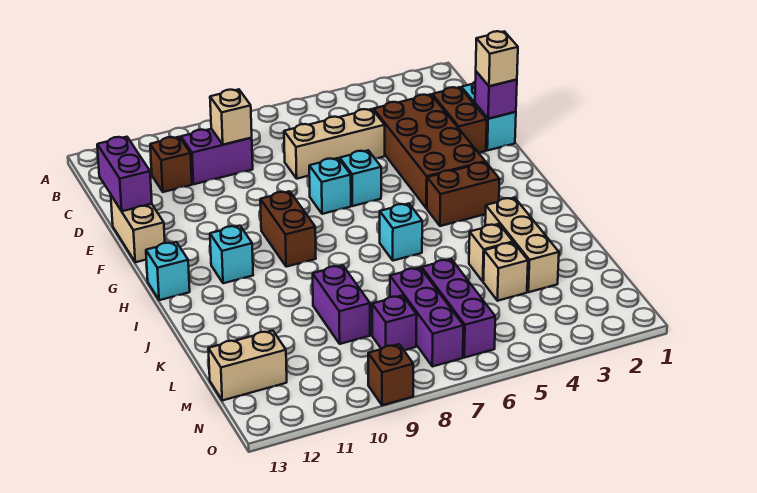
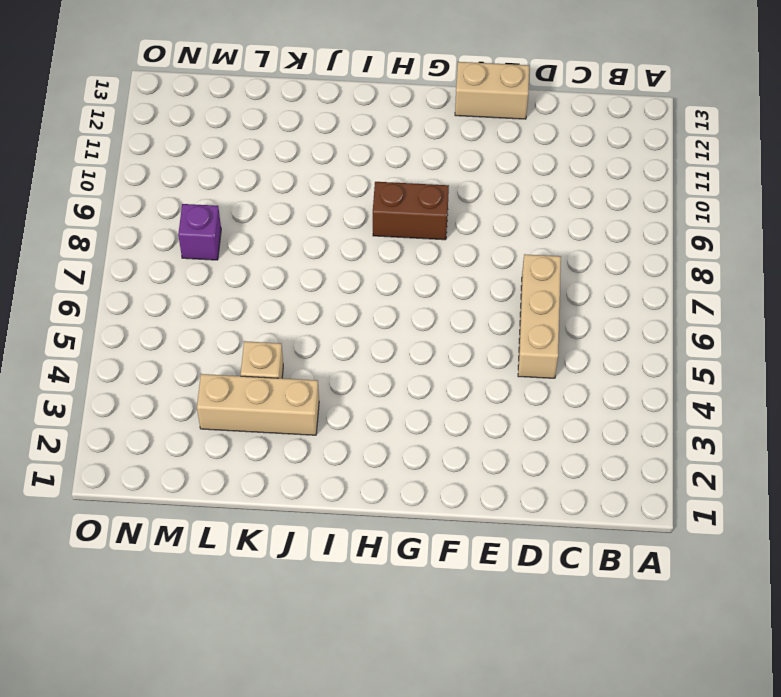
none -> purple brick C9:C10 level 1
none -> brown brick C11 level 1
none -> cyan brick D1:E1 level 1

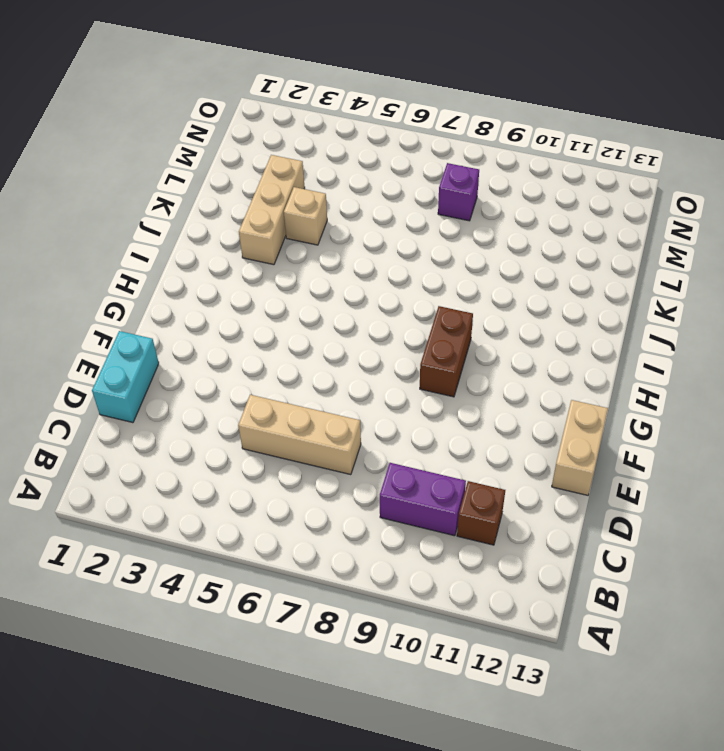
none -> brown brick D2:E2 level 1
none -> brown brick D3:G4 level 1
none -> cyan brick F6 level 1

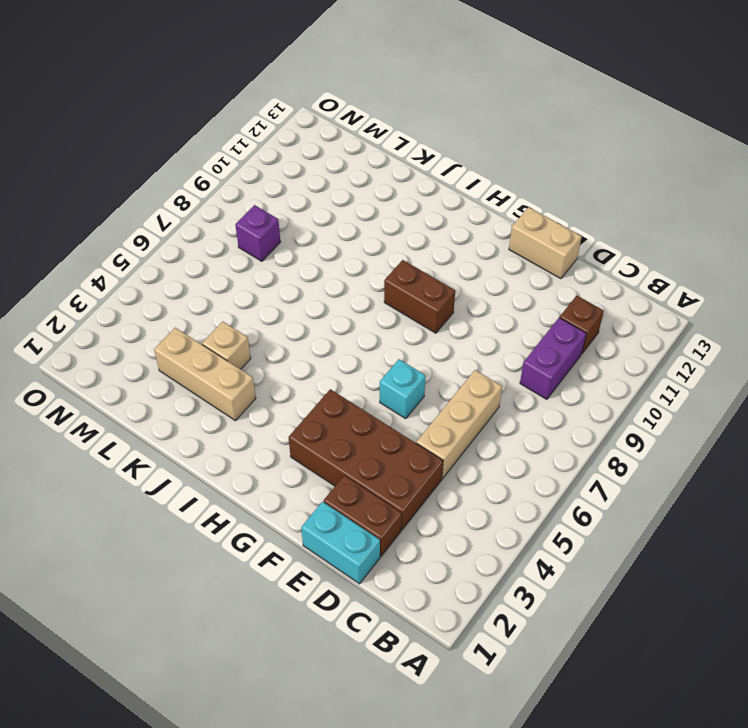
none -> cyan brick F7 level 1
none -> brown brick H3:H4 level 1
none -> cyan brick H11 level 1

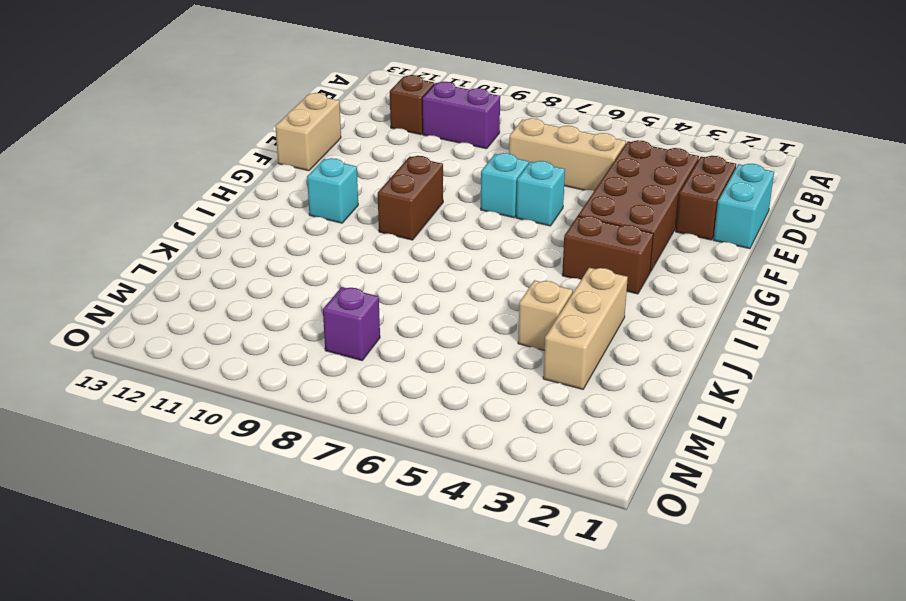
none -> cyan brick H13 level 1
none -> cyan brick I6 level 1
none -> purple brick K9:L9 level 1

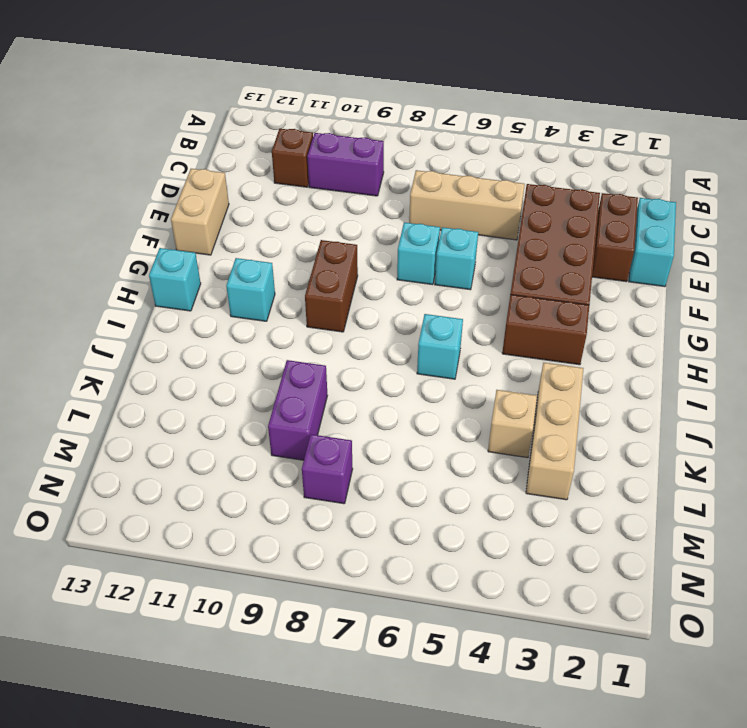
none -> tan brick L4 level 1
none -> purple brick L6:N6 level 1
none -> purple brick L7:N7 level 1

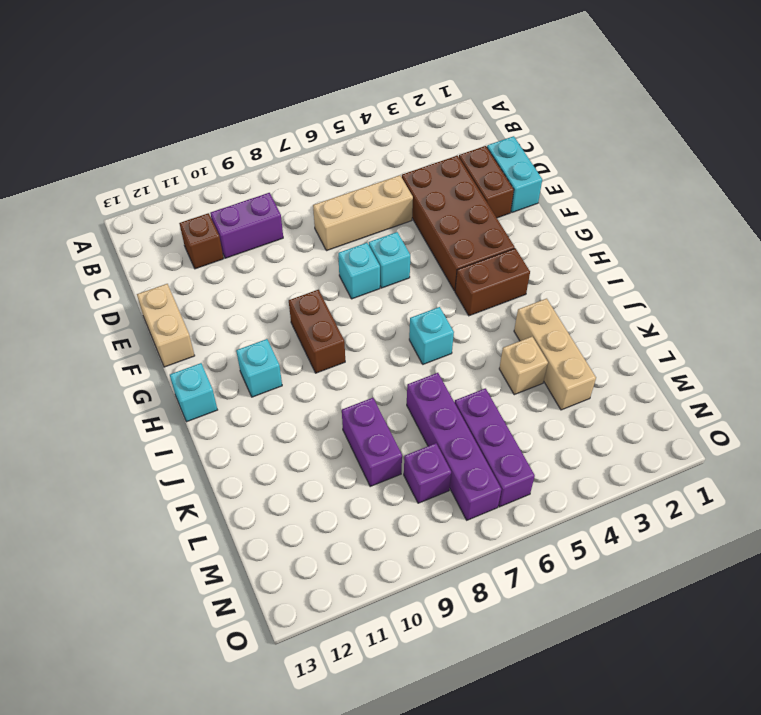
purple brick K7:N7 level 1 -> purple brick L7:N7 level 1
none -> tan brick L4 level 1
none -> tan brick M12:M13 level 1
none -> brown brick O9 level 1

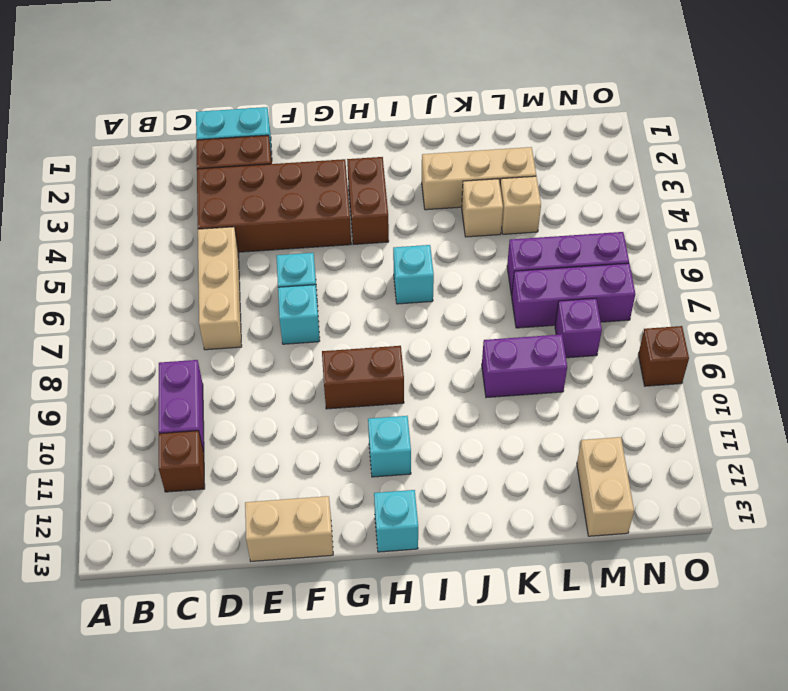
none -> tan brick C9 level 2
none -> purple brick D13:E13 level 2
none -> purple brick E1 level 2

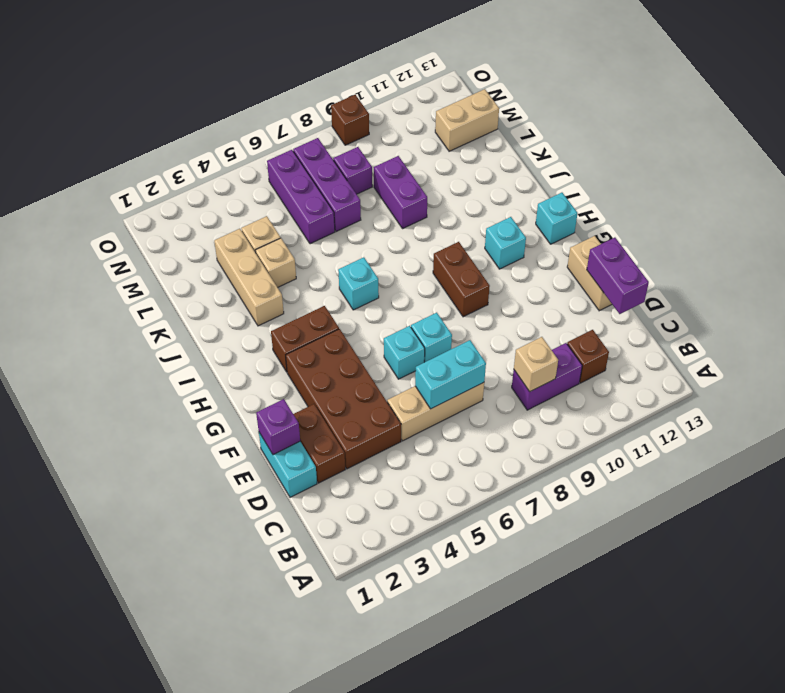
cyan brick D6:D7 level 2 -> none
none -> tan brick E1 level 3

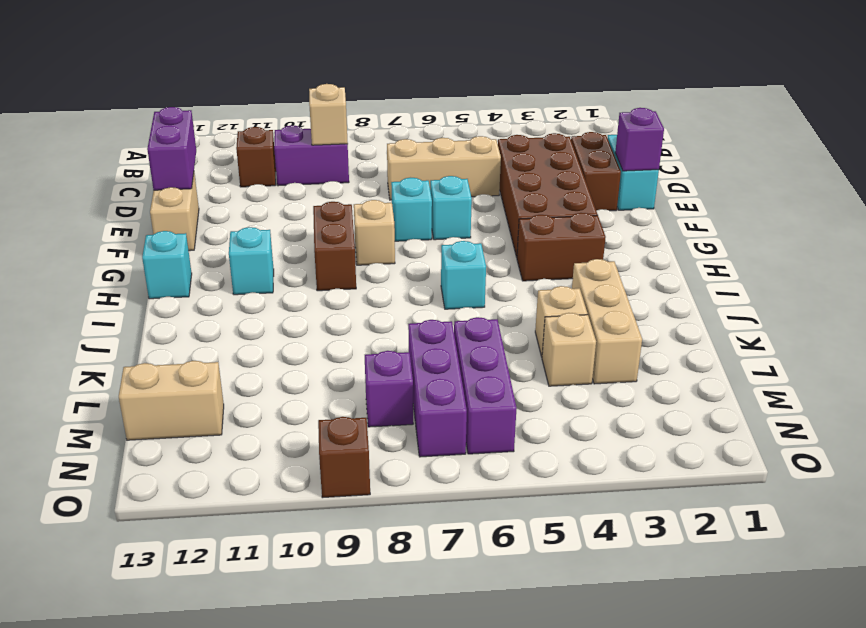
tan brick G8 level 1 -> tan brick E1 level 3
none -> purple brick K9:L9 level 1

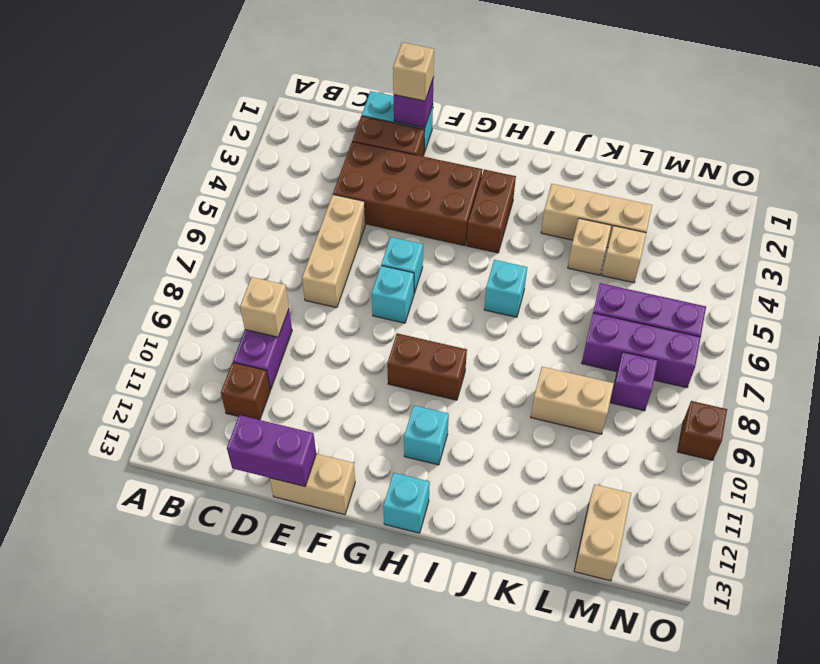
tan brick K9:L9 level 1 -> purple brick K9:L9 level 1

